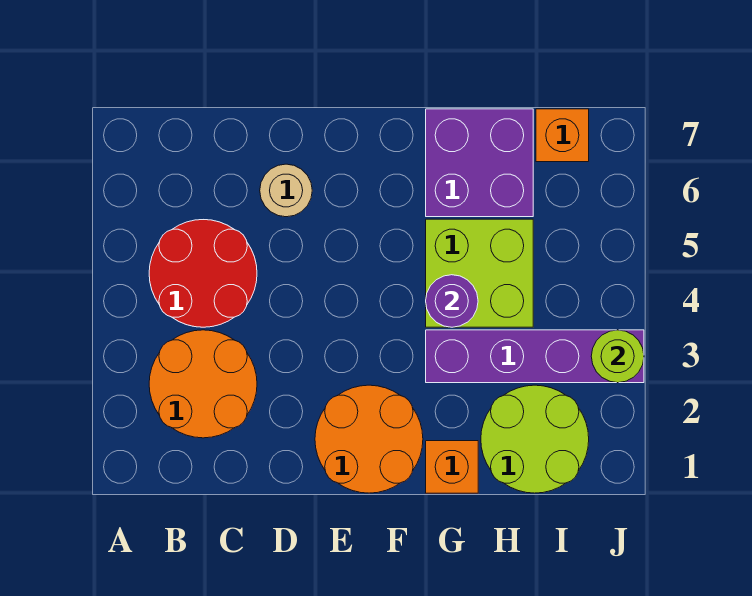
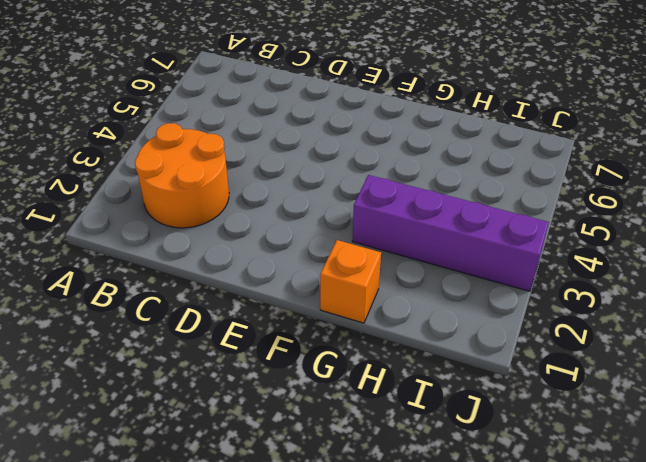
none -> red round brick B4:C5 level 1
none -> tan round brick D6 level 1
none -> orange round brick E1:F2 level 1

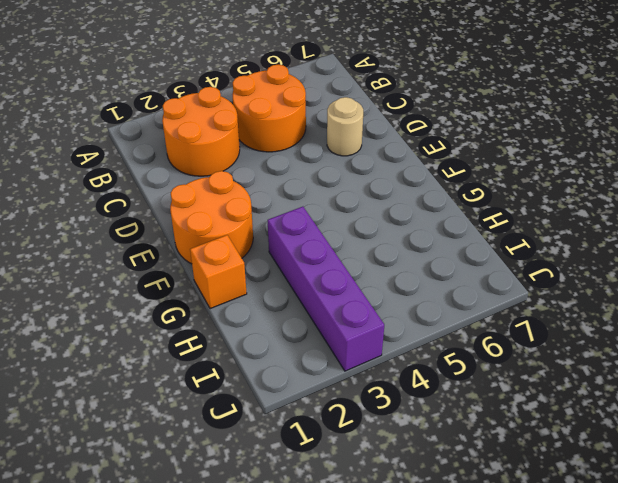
orange round brick B4:C5 level 1 -> red round brick B4:C5 level 1
none -> lime brick G4:H5 level 1
none -> purple brick G6:H7 level 1
none -> lime round brick H1:I2 level 1

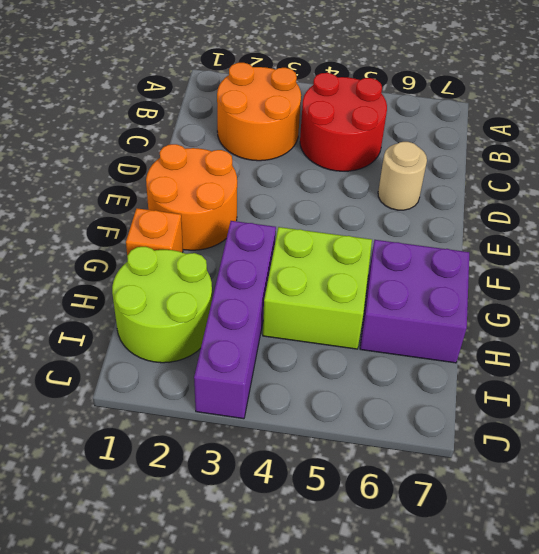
none -> orange brick I7 level 1
none -> purple round brick G4 level 2
none -> lime round brick J3 level 2

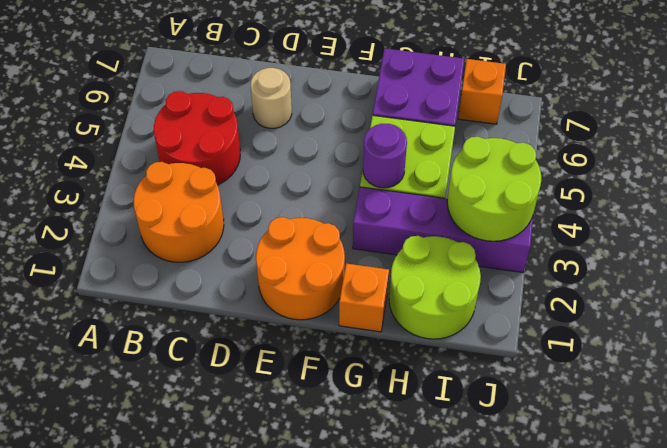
lime round brick I3:J4 level 2 -> lime round brick J3 level 2

